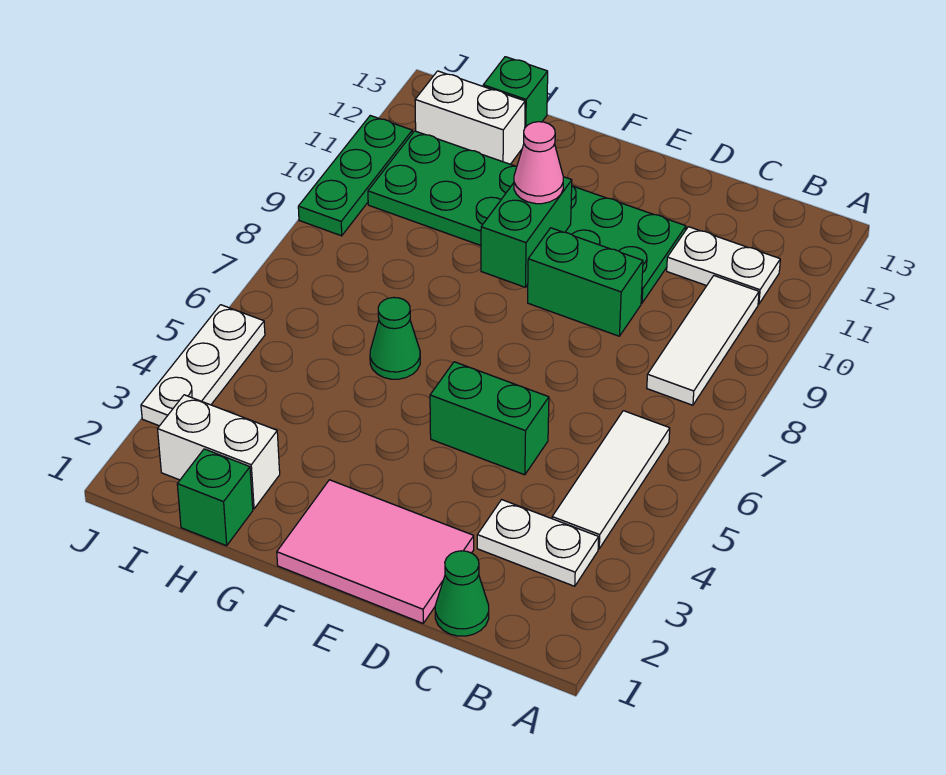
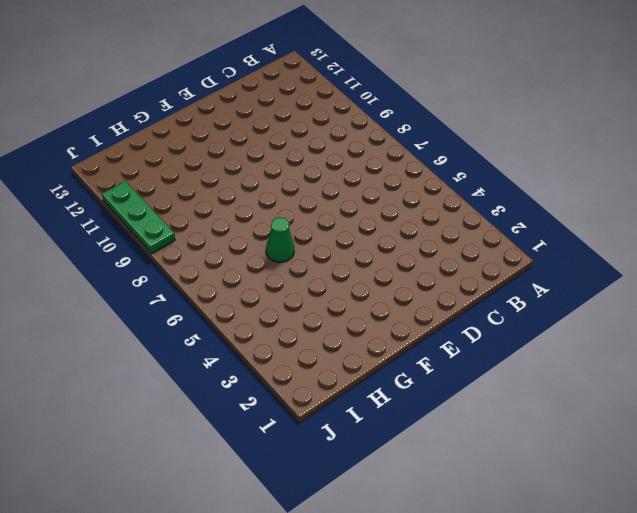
none -> white plate B3:C3 level 1
none -> white tile B4:B6 level 1
none -> white tile B8:B10 level 1

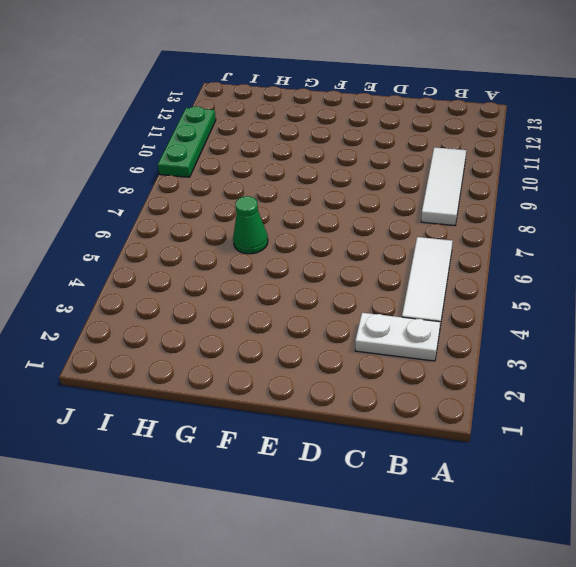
none -> white plate B11:C11 level 1
none -> green cone C1 level 1
none -> pink tile D1:F2 level 1

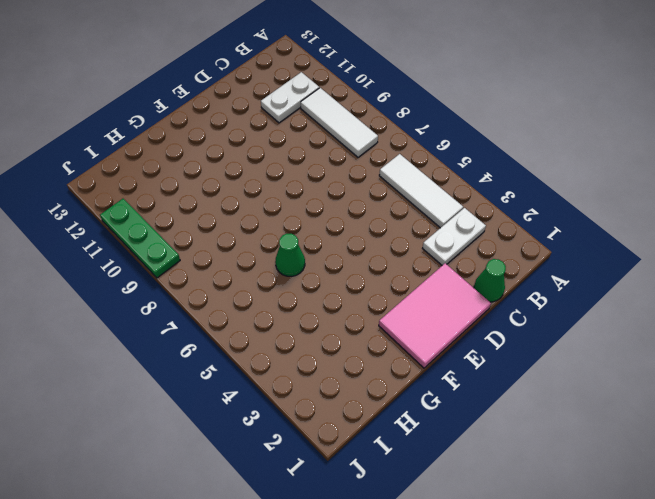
none -> green brick D5:E5 level 1
none -> green brick D9:E9 level 1
none -> green plate D10:I11 level 1

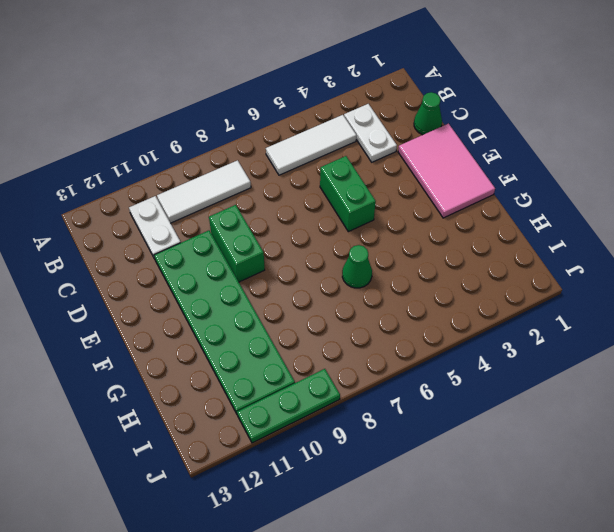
none -> green brick H1 level 1
none -> white brick H2:I2 level 1
none -> white brick H12:I12 level 1

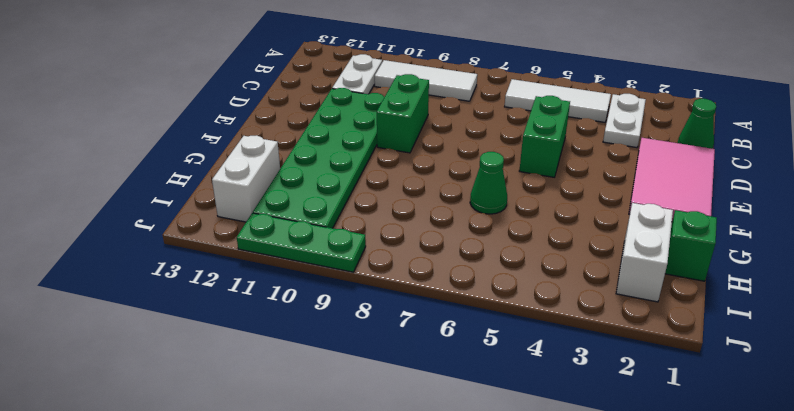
none -> green brick H13 level 1
none -> white plate J3:J5 level 1
none -> green brick F9:F10 level 2

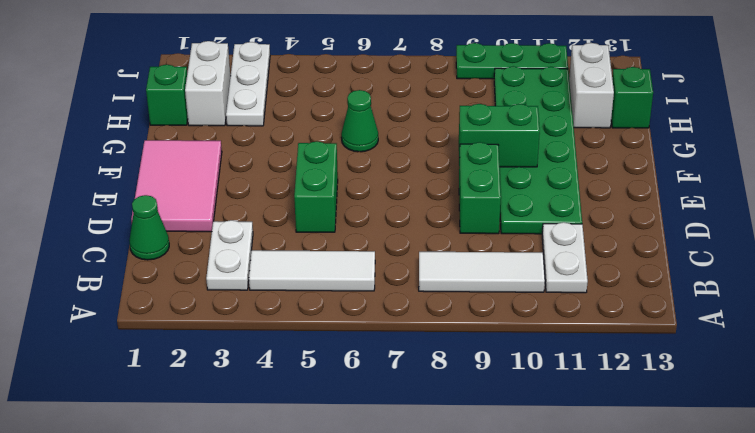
white plate H3:J3 level 1 -> white plate J3:J5 level 1
none -> pink cone F10 level 3

